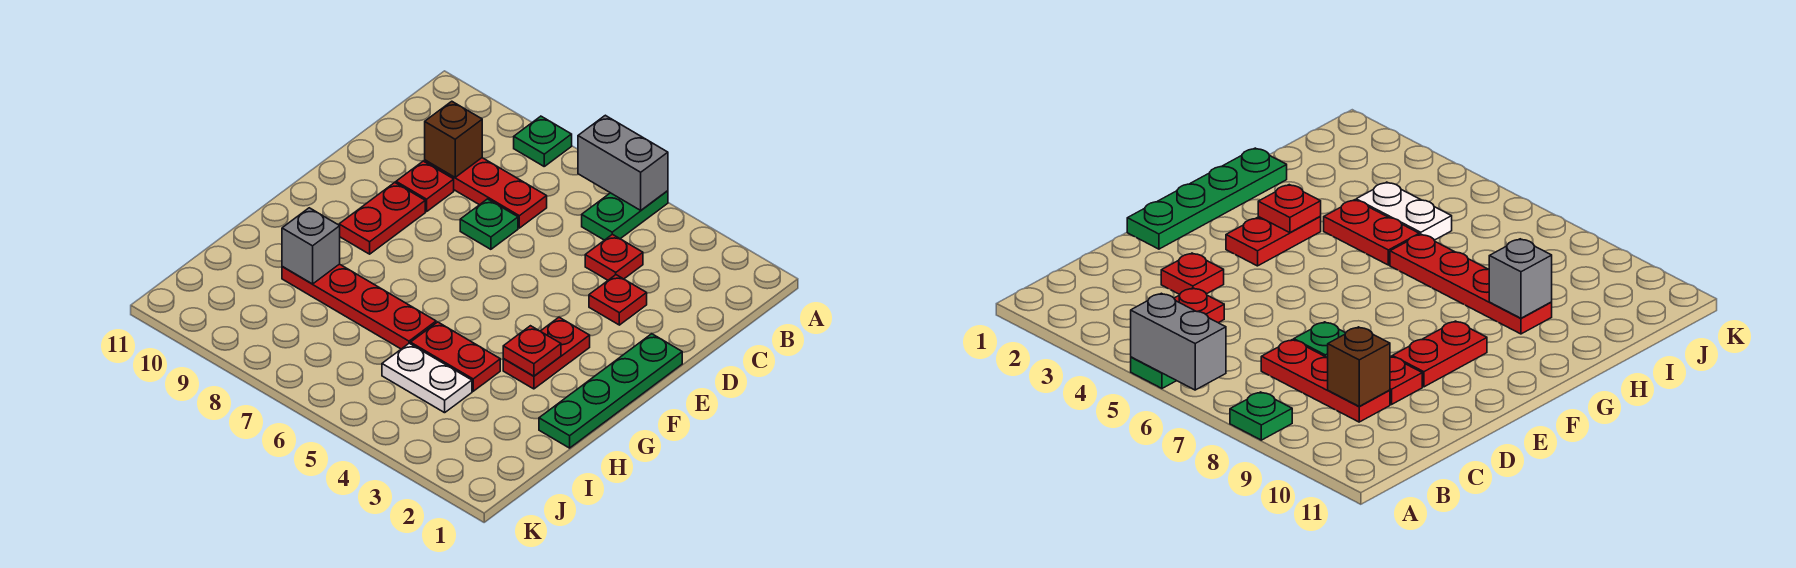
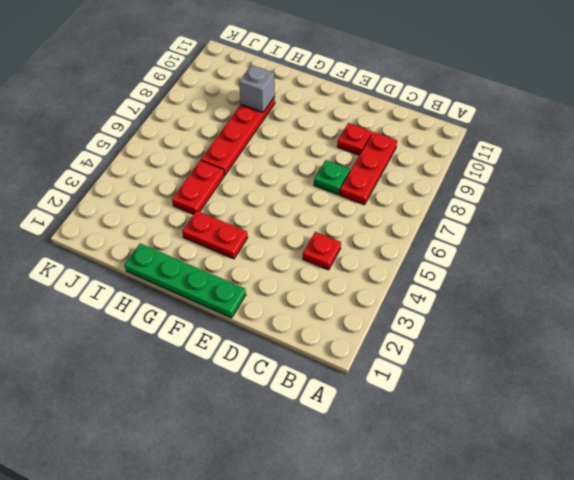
none -> green plate A5:B5 level 1
none -> green plate A8 level 1
none -> red plate D3 level 1

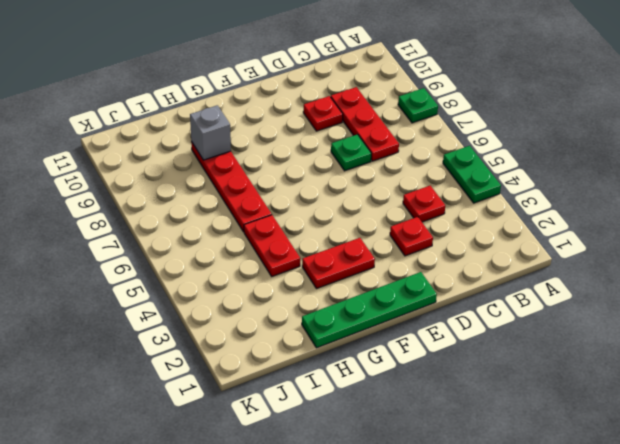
green plate A4:A5 level 1 -> green plate A5:B5 level 1
none -> red plate E9:F9 level 1
none -> white plate I4:I5 level 1
none -> grey brick A5:A6 level 2

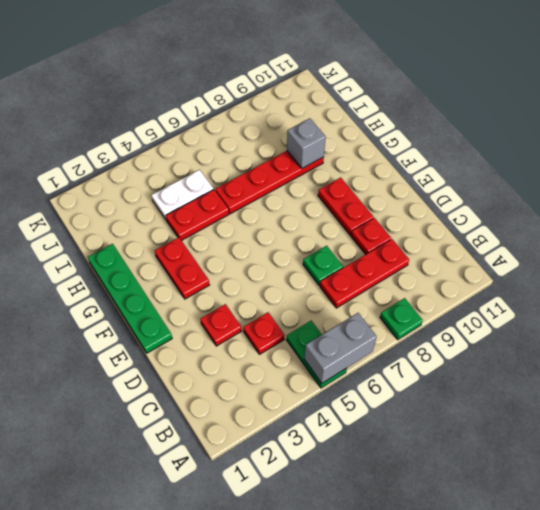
none -> brown brick C9 level 2
none -> red plate G3 level 2

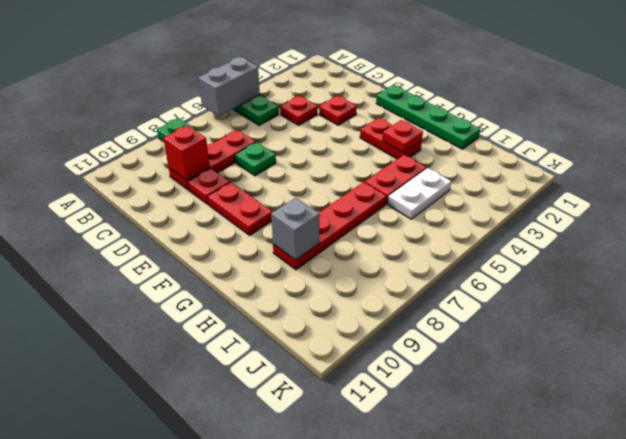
red brick C9 level 2 -> brown brick C9 level 2

